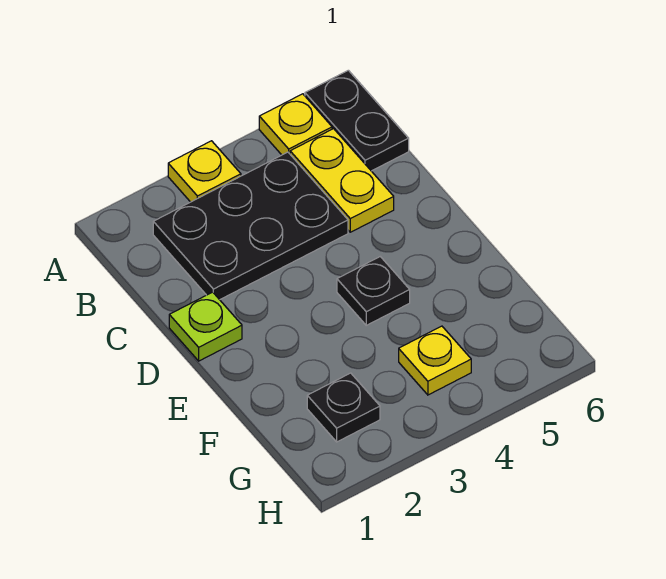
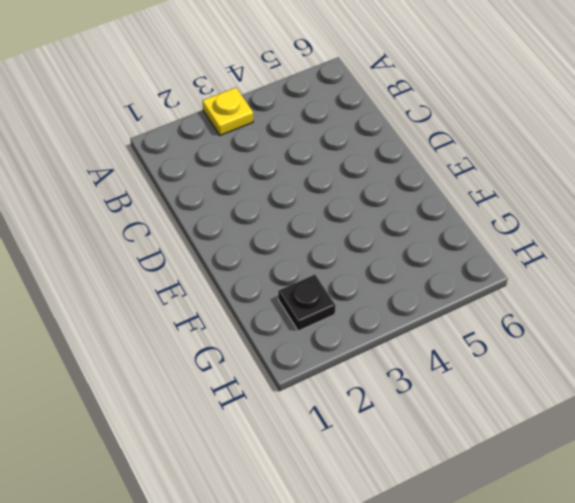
none -> yellow plate A5 level 1
none -> black plate A6:B6 level 1

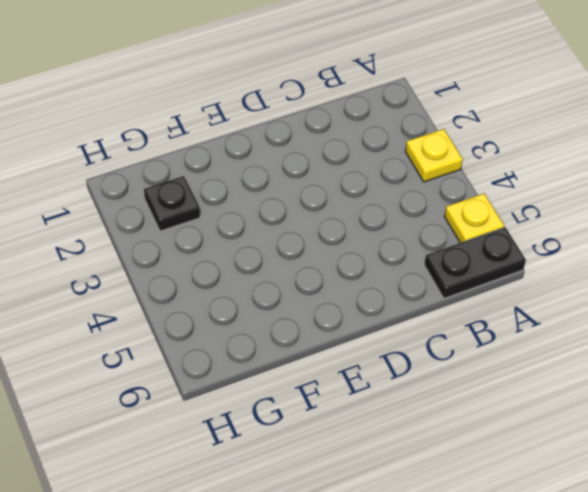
none -> black plate B2:C4 level 1
none -> yellow plate B5:C5 level 1

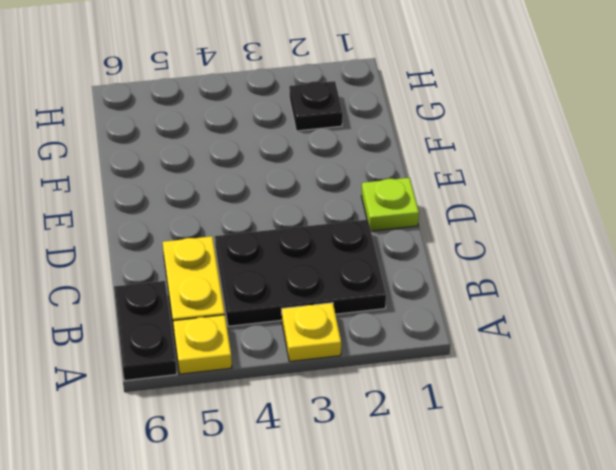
none -> black plate E4 level 1
none -> yellow plate G4 level 1

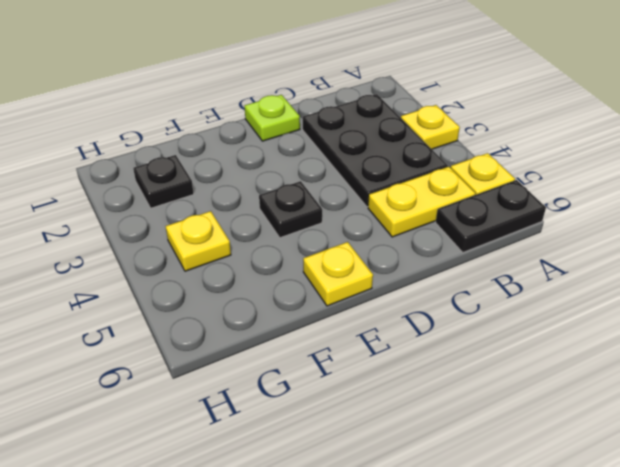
yellow plate E6 level 1 -> none

